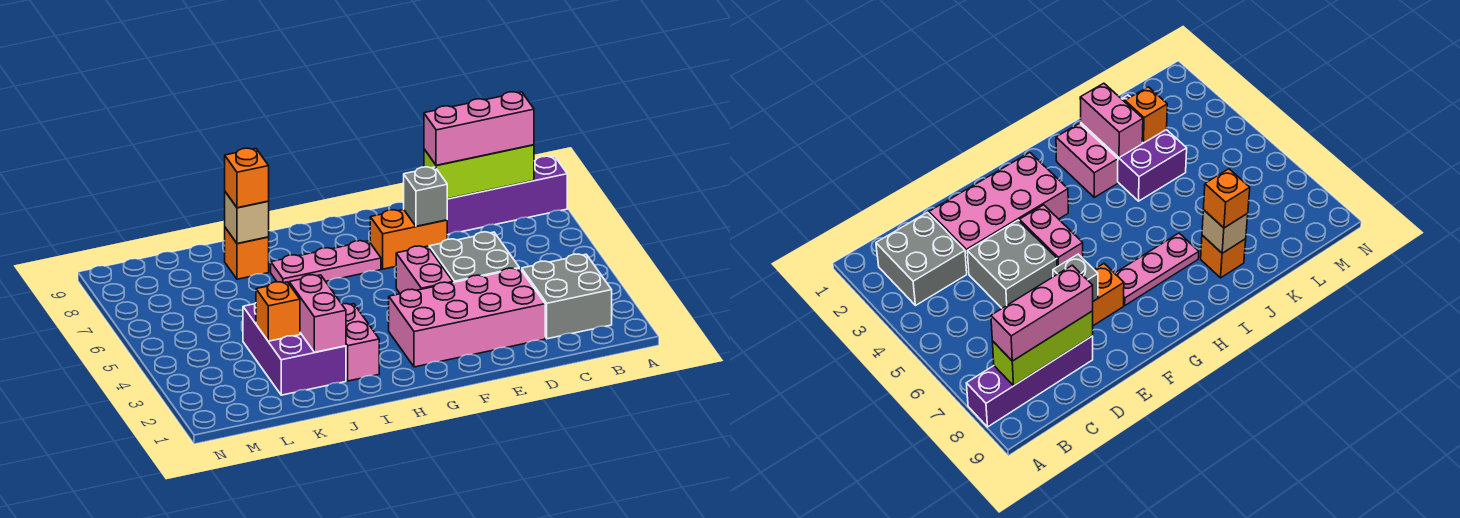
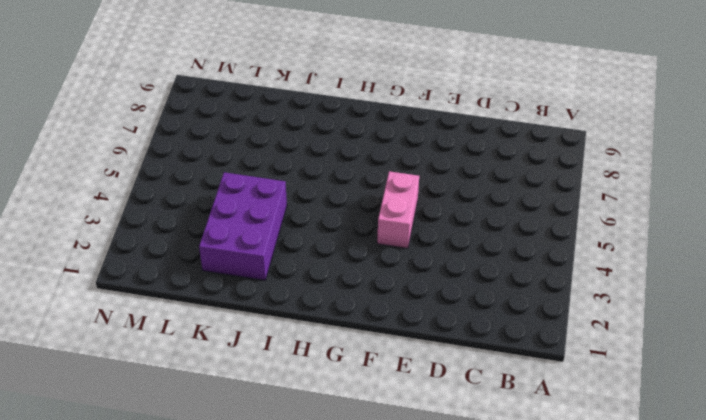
none -> purple brick A8:D8 level 1
none -> grey brick B2:C3 level 1
none -> pink brick D2:G3 level 1

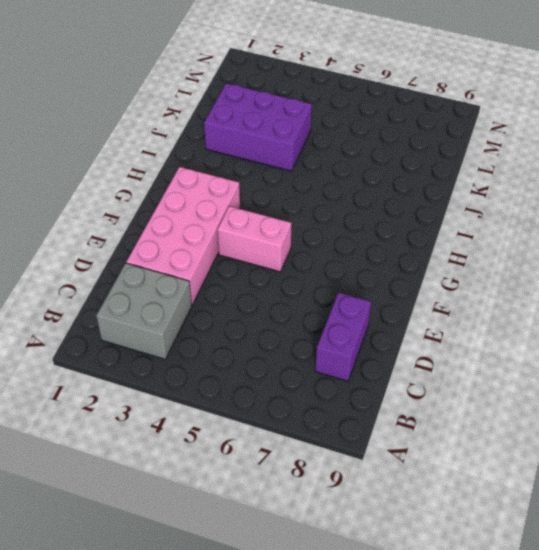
purple brick C8:D8 level 1 -> purple brick A8:D8 level 1
none -> grey brick D4:E5 level 1
none -> orange brick E7:F7 level 1
none -> pink plate G7:I7 level 1

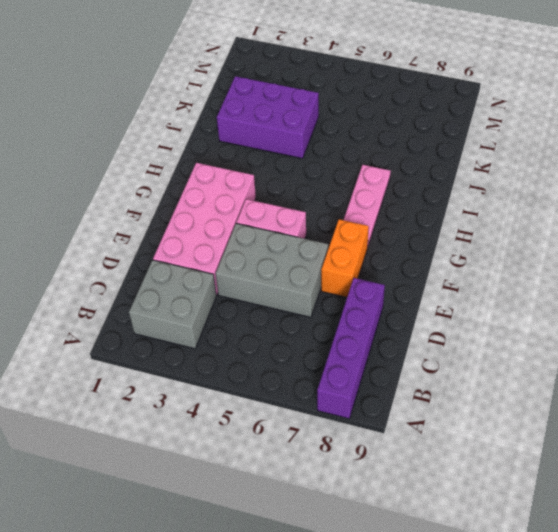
grey brick D4:E6 level 1 -> grey brick D4:E5 level 1
none -> pink brick I2:I3 level 1
none -> orange brick J8 level 1
none -> lime brick B8:D8 level 2

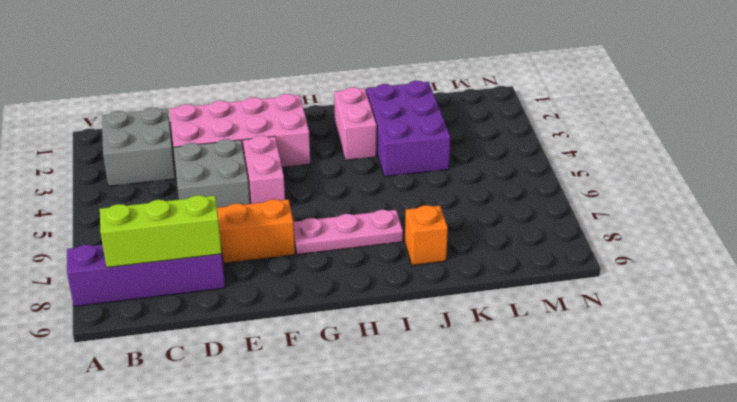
none -> grey brick E7 level 2
none -> pink brick J2:J3 level 2
none -> tan brick J8 level 2

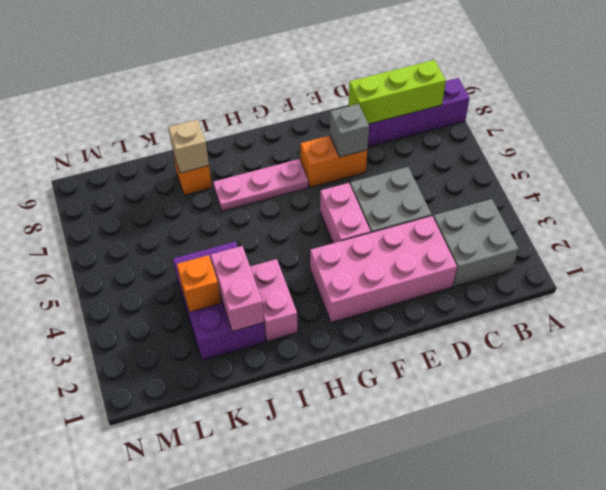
none -> pink brick B8:D8 level 3
none -> orange brick J8 level 3

